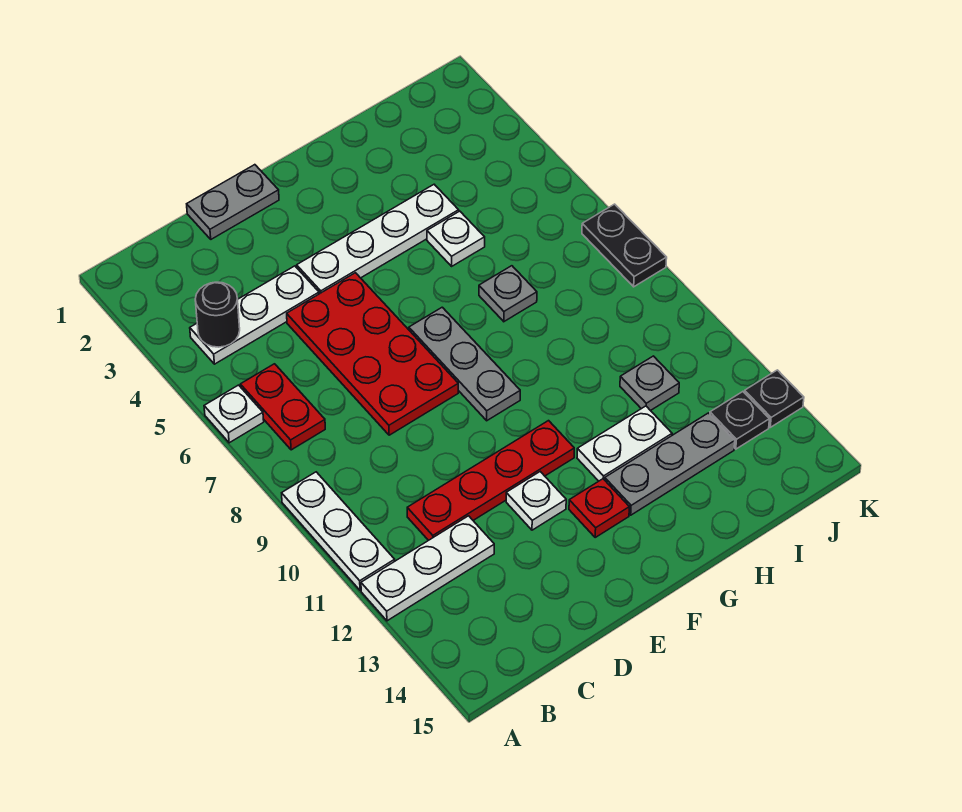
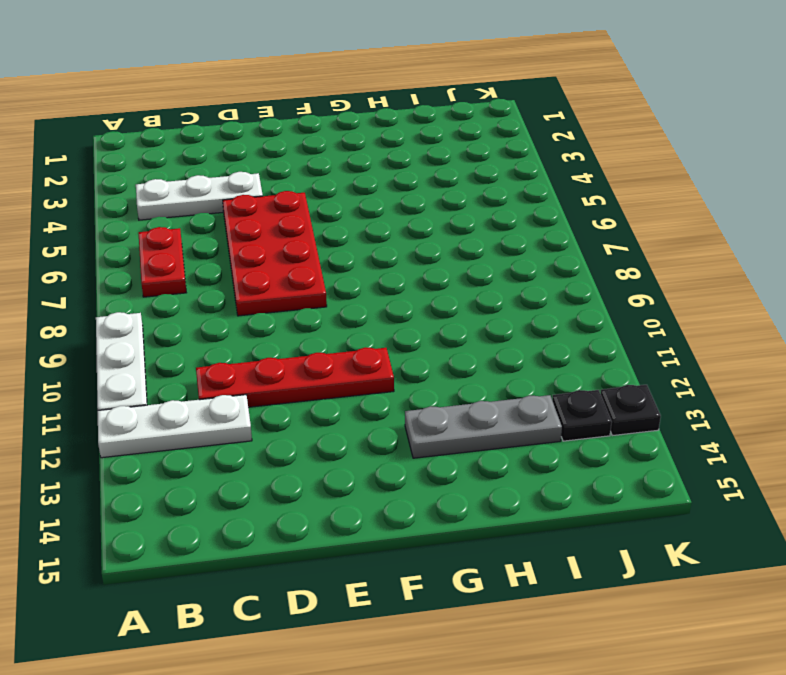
none -> white plate A6 level 1
none -> grey plate D1:E1 level 1
none -> white plate E4:H4 level 1

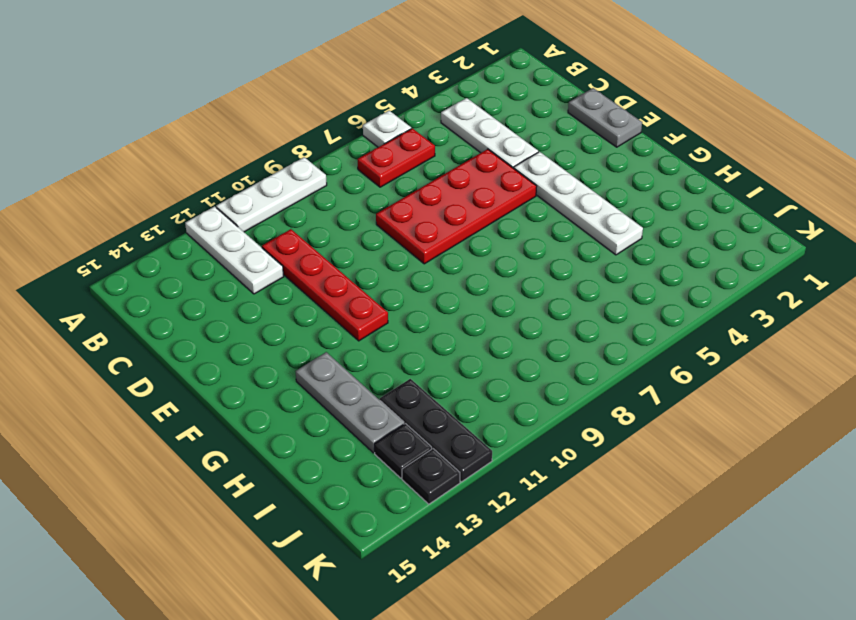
black plate I12:K12 level 1 -> none
none -> white plate E12 level 1
none -> grey plate F7:F9 level 1
none -> red plate F13 level 1

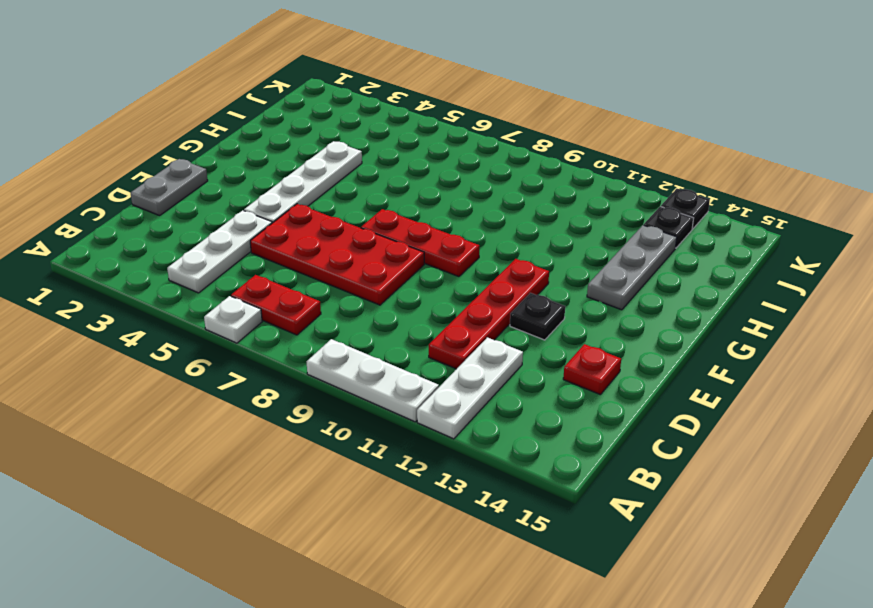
red plate D14 level 1 -> red plate F13 level 1
black plate E12 level 1 -> white plate E12 level 1
red plate F7:F9 level 1 -> grey plate F7:F9 level 1
none -> white plate G12:H12 level 1
none -> white plate H5 level 1
none -> grey plate H7 level 1

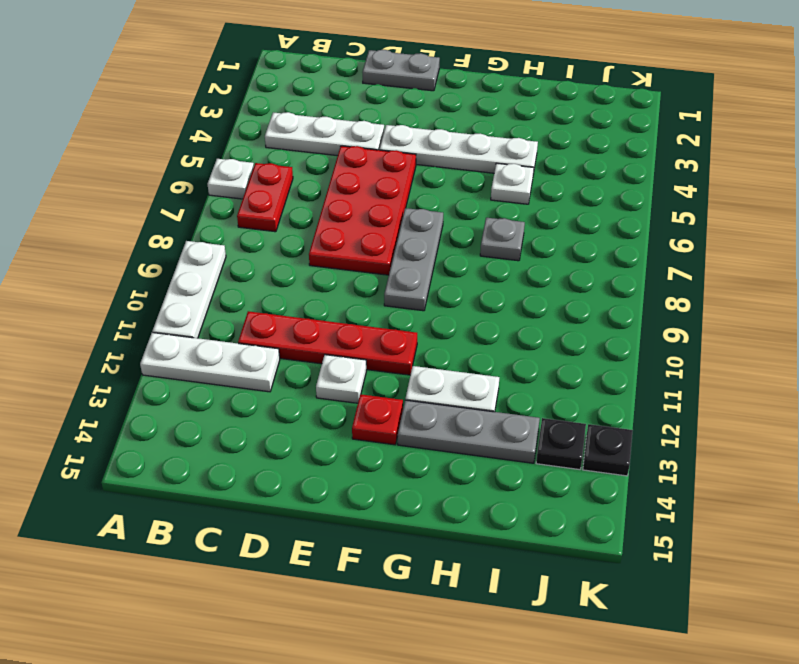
none -> grey plate I11 level 1
none -> black plate K7:K8 level 1
none -> black round brick B4 level 2

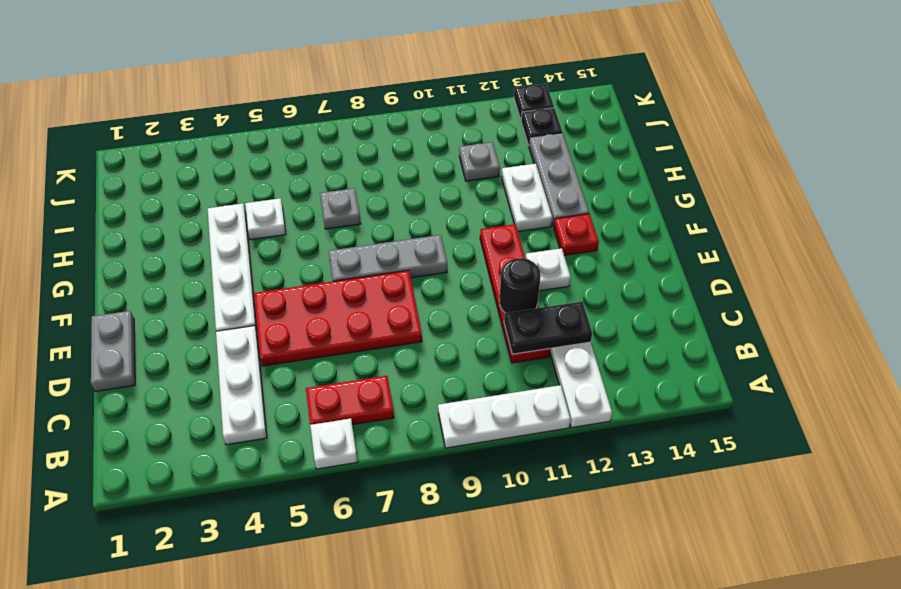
black plate C11:C12 level 2 -> black plate K7:K8 level 1
black round brick D11 level 2 -> black round brick B4 level 2

